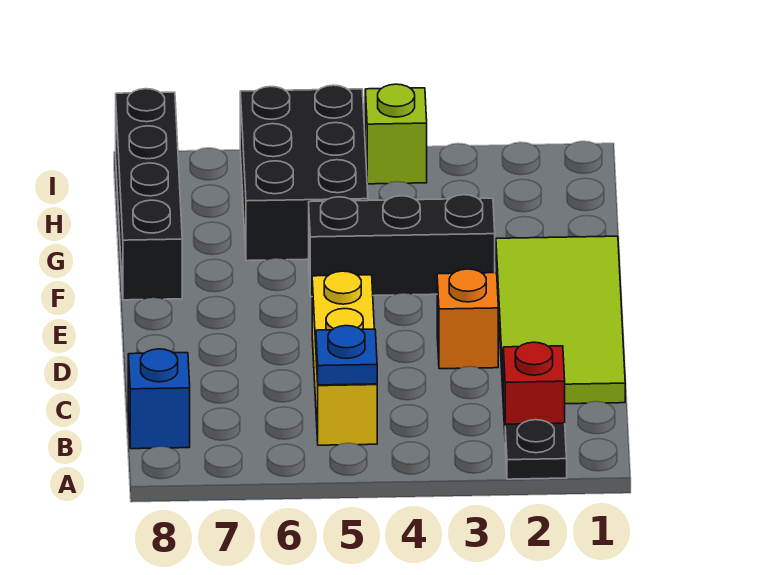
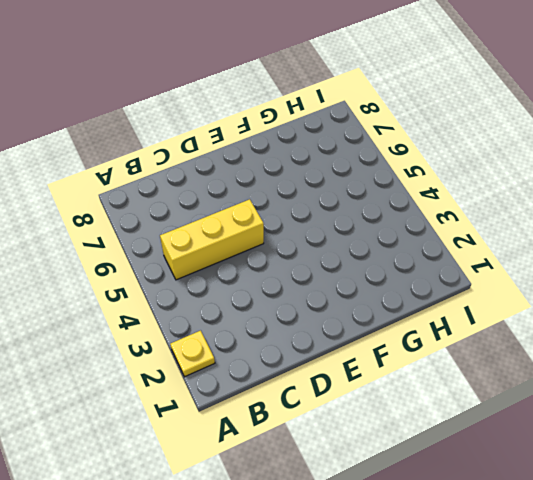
yellow plate A2 level 1 -> black plate A2 level 1
none -> red brick B2 level 1
none -> blue brick B8 level 1

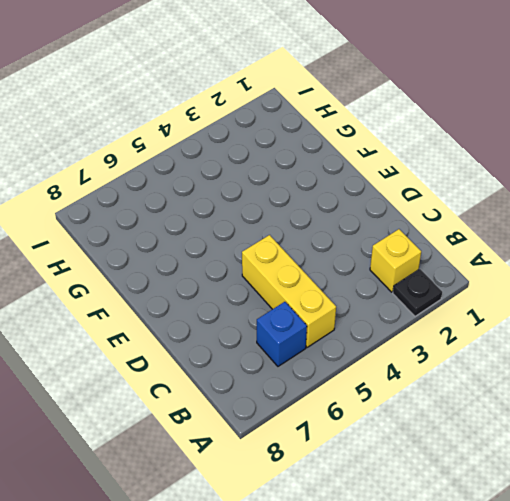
yellow brick B2 level 1 -> red brick B2 level 1
blue brick B6 level 1 -> blue brick B8 level 1
none -> lime tile C1:F2 level 1
none -> orange brick D3 level 1

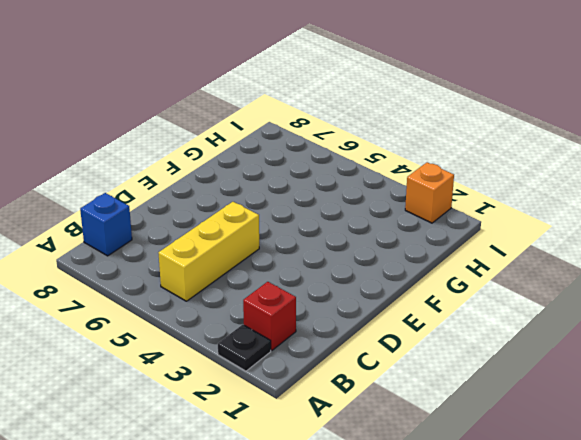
orange brick I2 level 1 -> orange brick D3 level 1
none -> lime tile C1:F2 level 1
none -> black brick F3:F5 level 1

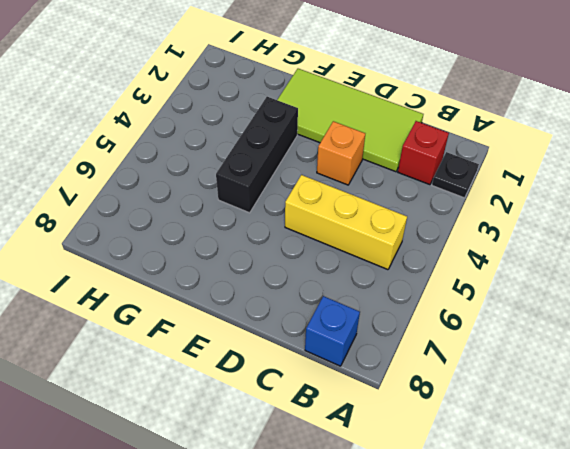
none -> black brick F8:I8 level 1
none -> black brick G5:I6 level 1

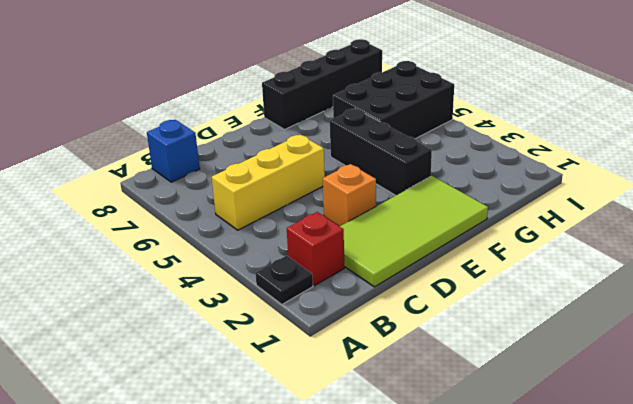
none -> lime brick I4 level 1
none -> blue plate B5 level 2

